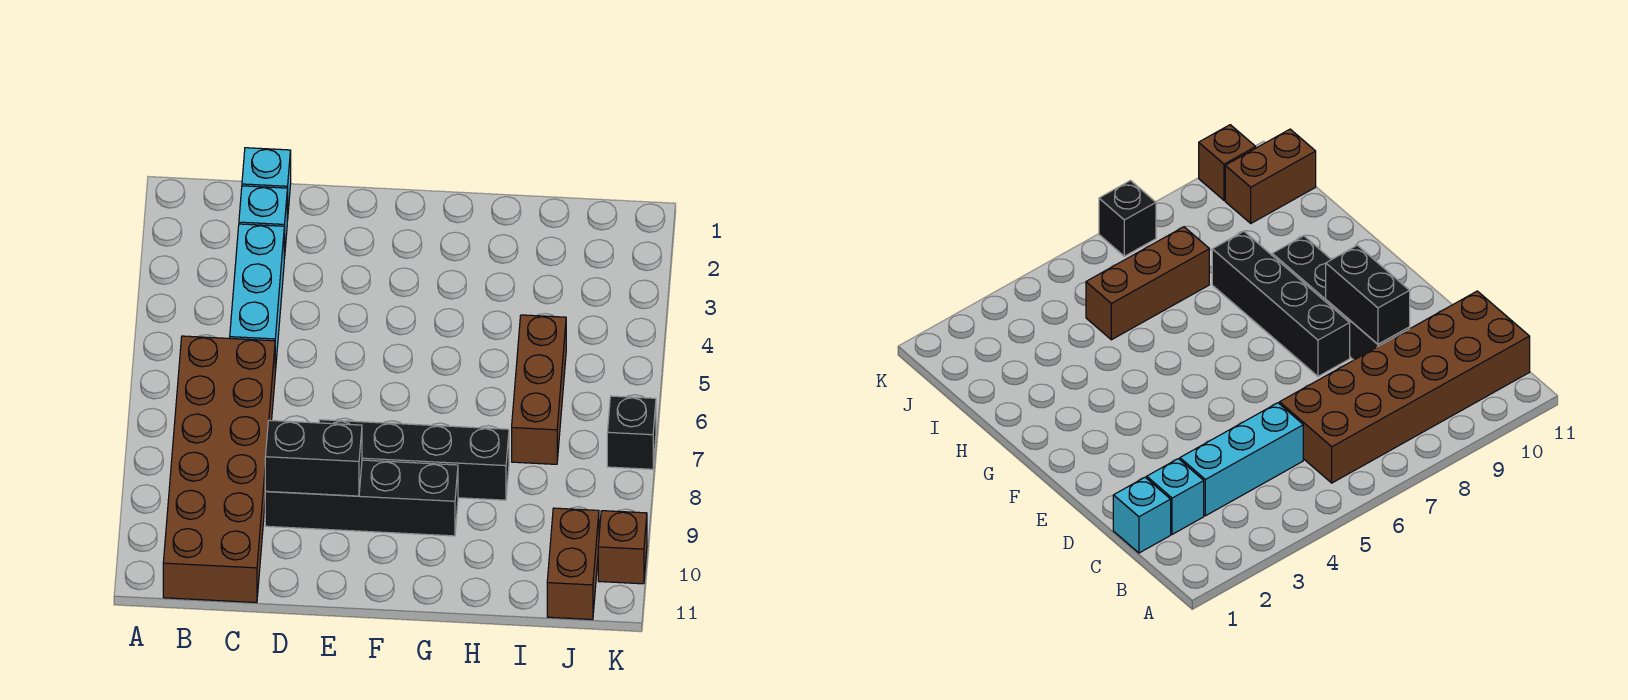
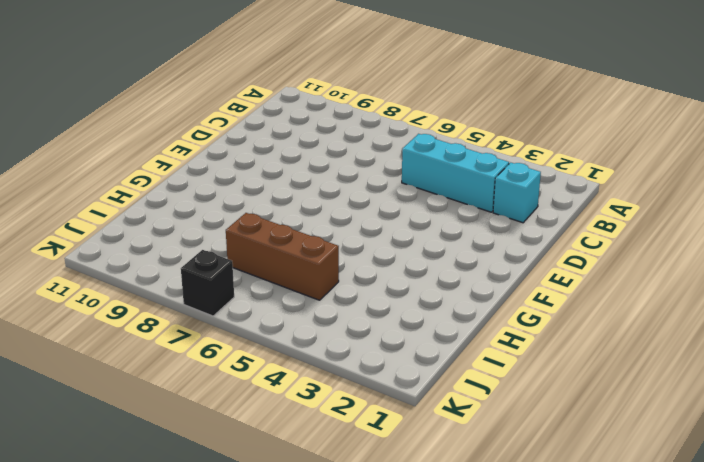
none -> brown brick B6:C11 level 1
none -> cyan brick C1 level 1

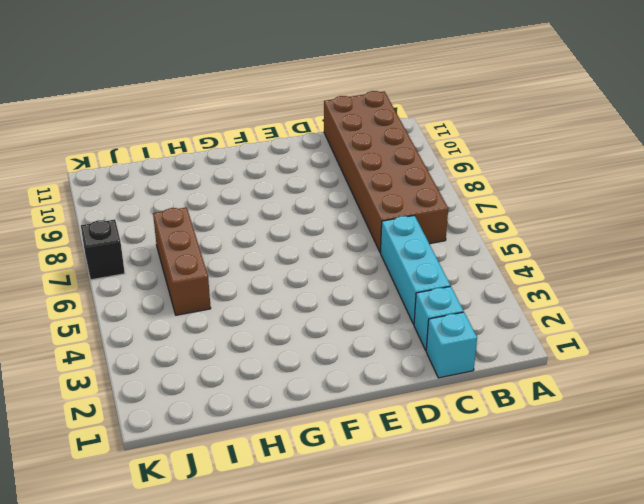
none -> black brick D9:G9 level 1
none -> black brick E8:H8 level 1

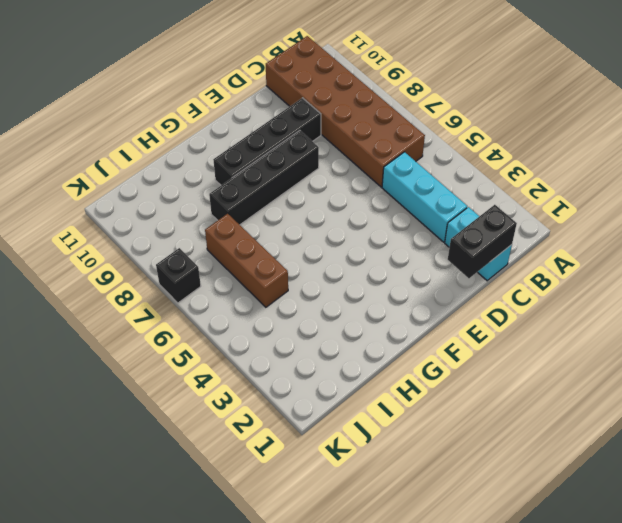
black brick C1:D1 level 2 -> black brick D9:E9 level 2
none -> brown brick J10:J11 level 1
none -> brown brick K10 level 1

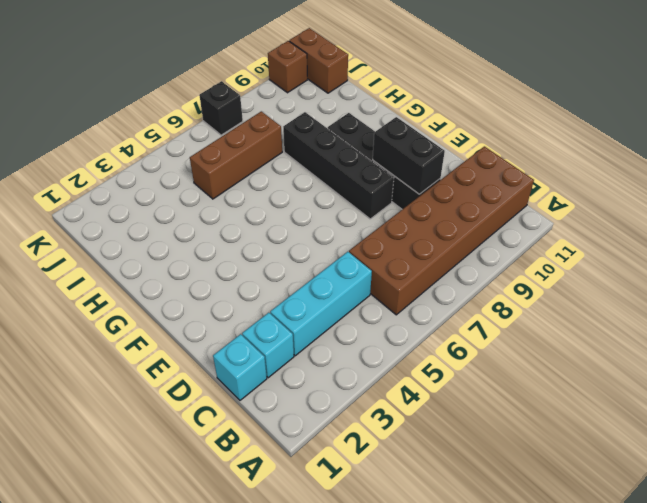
brown brick J11:K11 level 1 -> brown brick J10:J11 level 1

